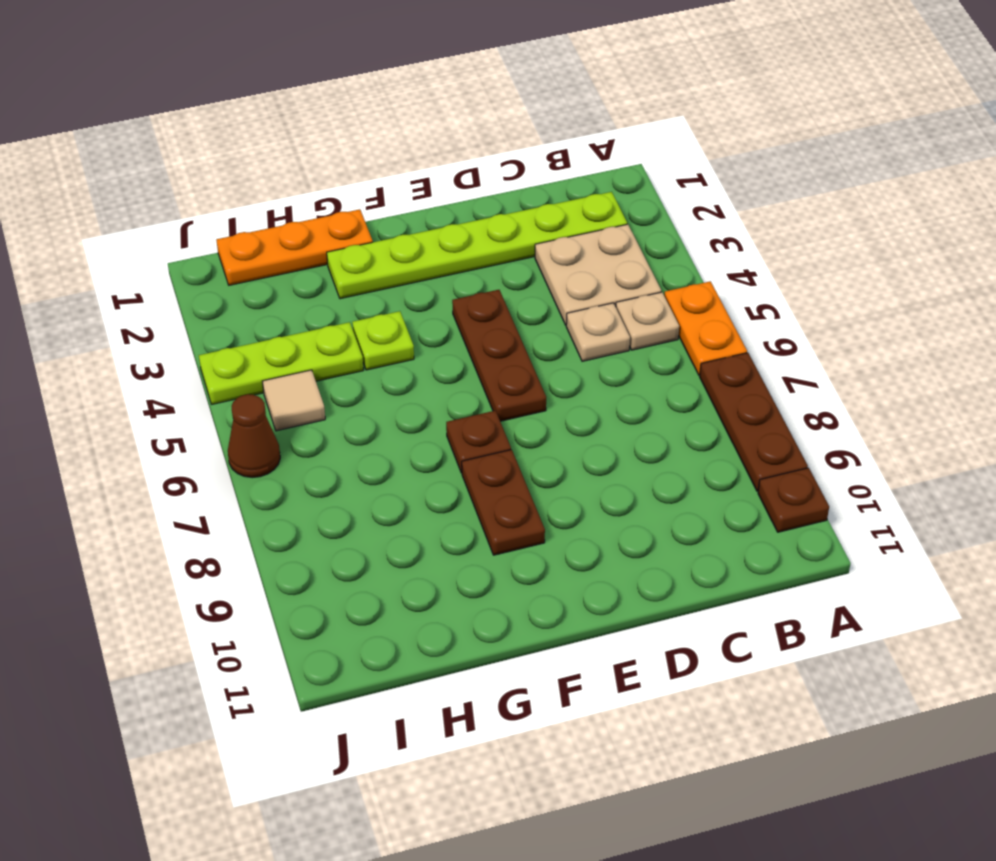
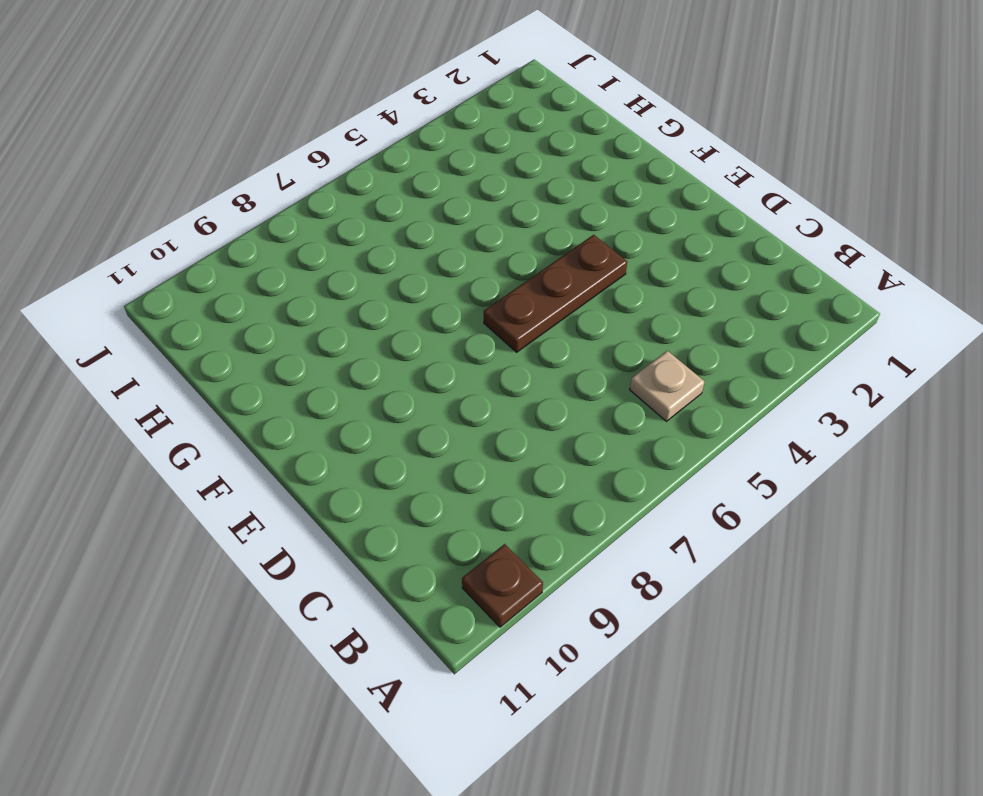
none -> orange plate A5:A6 level 1
none -> brown plate A7:A9 level 1
none -> lime plate B2:G2 level 1

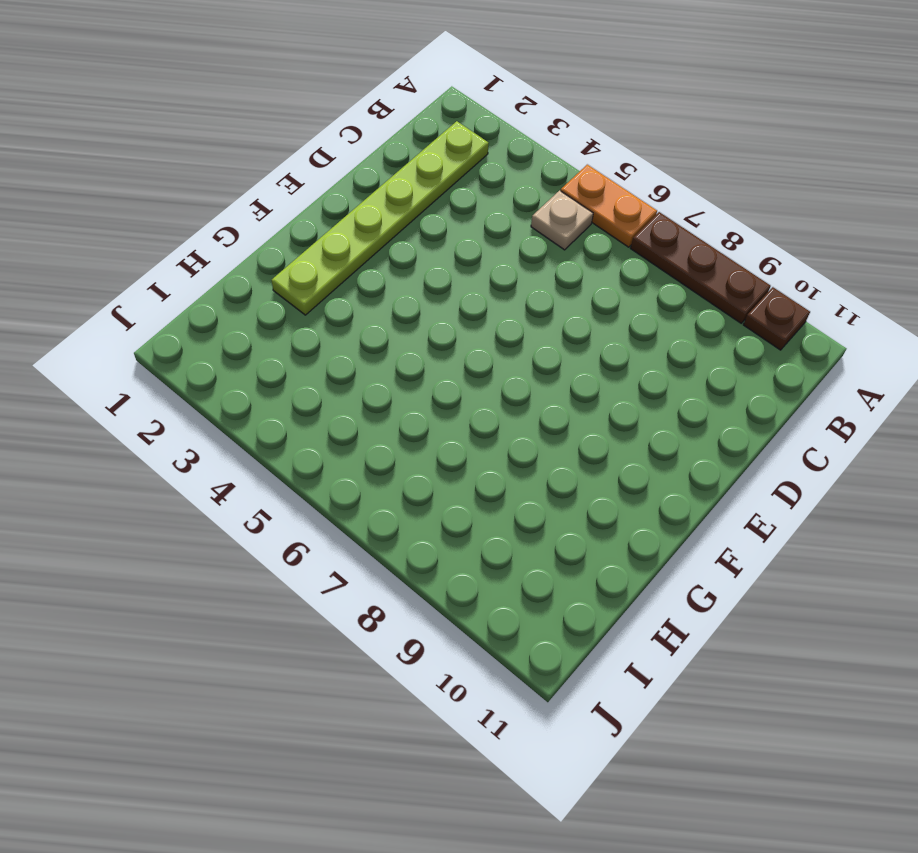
none -> tan plate B3:C4 level 1
none -> tan plate C5 level 1
none -> brown plate E4:E6 level 1

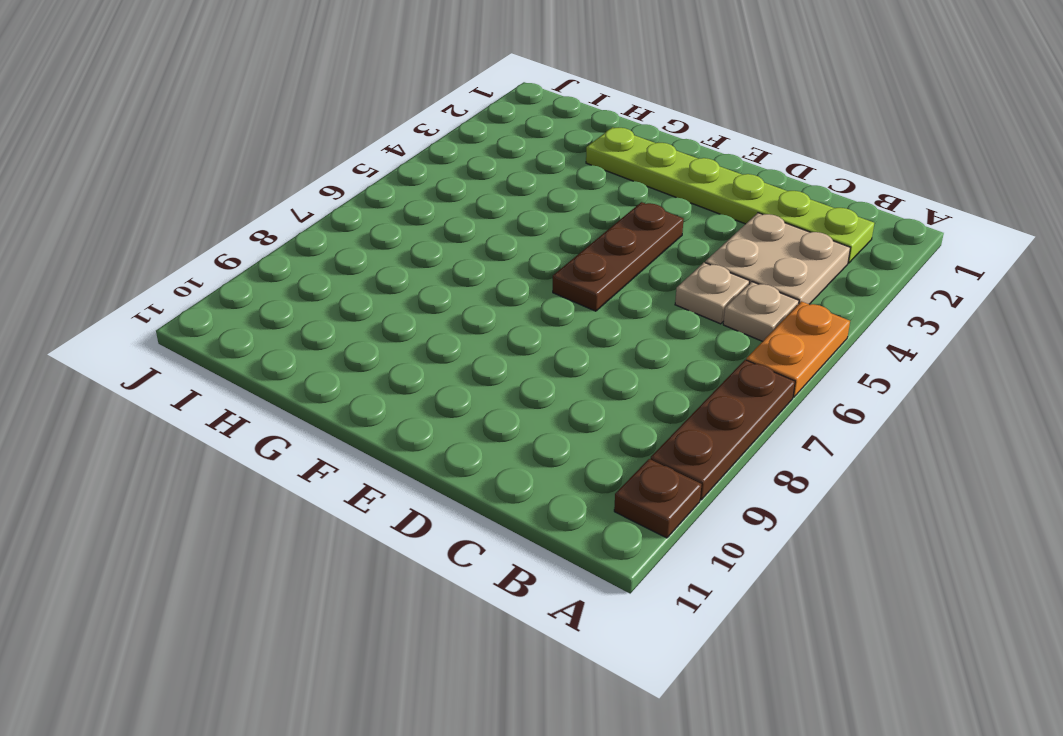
none -> brown plate F7 level 1
none -> brown plate F8:F9 level 1
none -> orange plate G1:I1 level 1

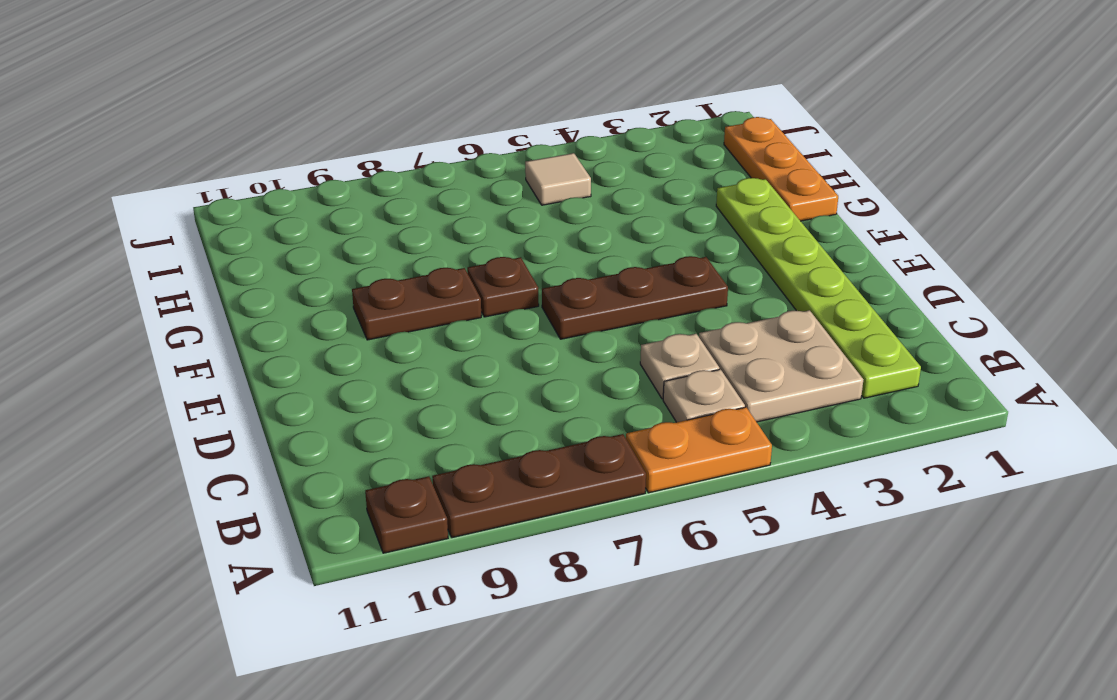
none -> lime plate G4 level 1
none -> lime plate H4:J4 level 1
none -> brown cone J6 level 1

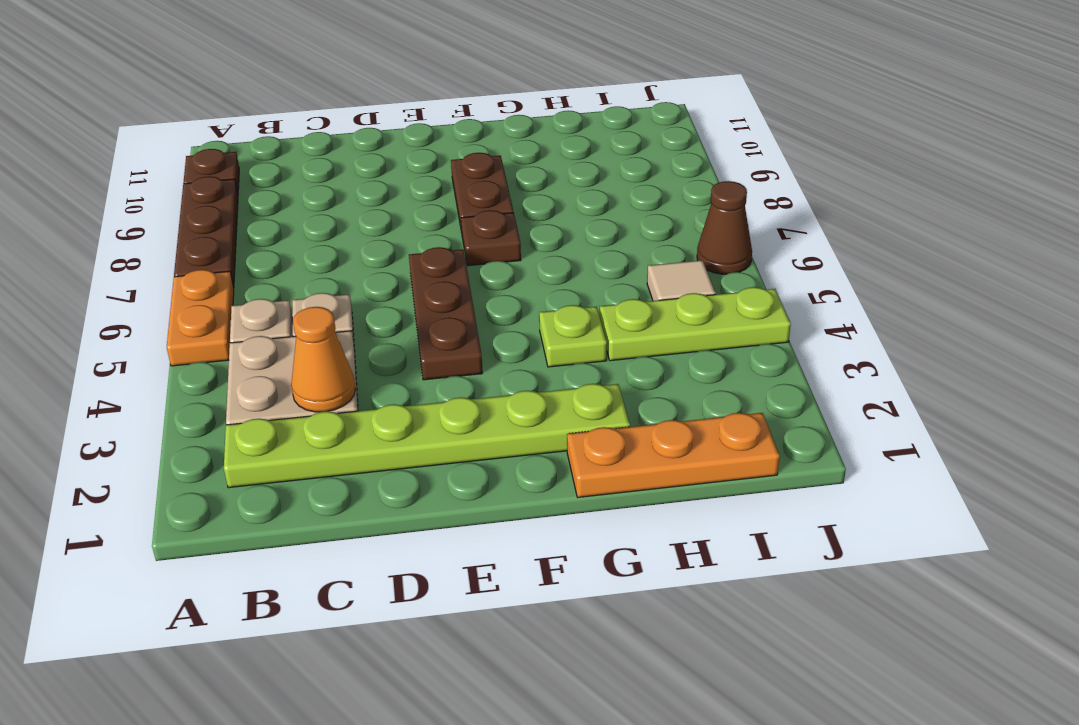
orange cone C3 level 2 -> none

